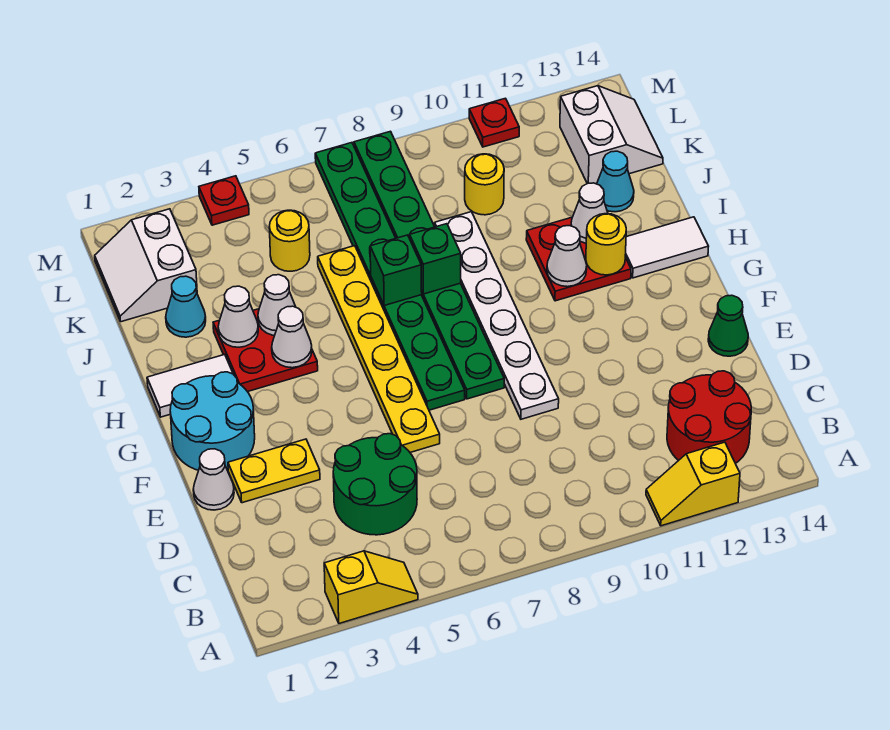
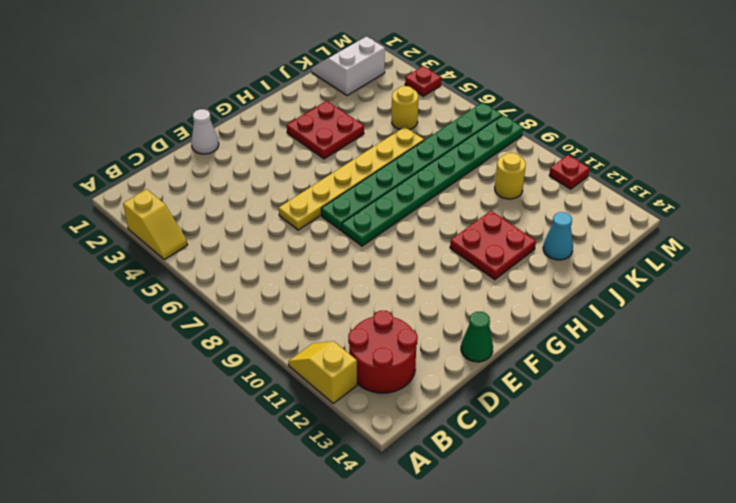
none -> green round brick C4:D5 level 1
none -> yellow plate E2:E3 level 1
none -> white plate E9:J9 level 1
none -> cyan round brick F1:G2 level 1

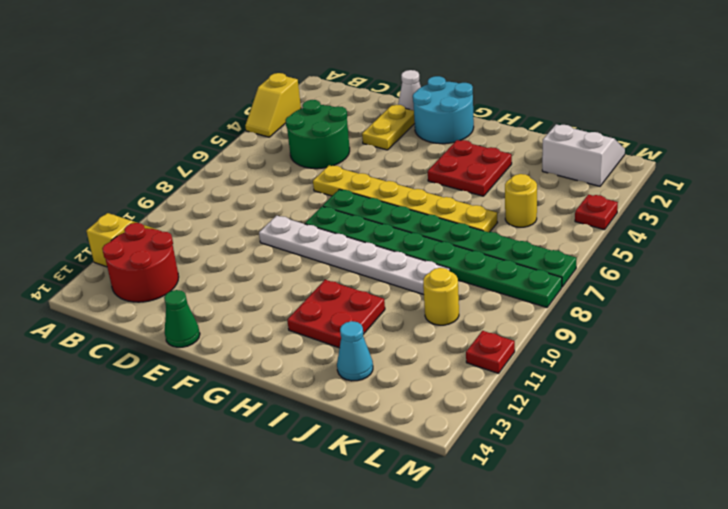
none -> white tile H1:H2 level 1
none -> white tile H13:H14 level 1
none -> cyan cone J2 level 1
none -> white slope K13:L14 level 1 top 13

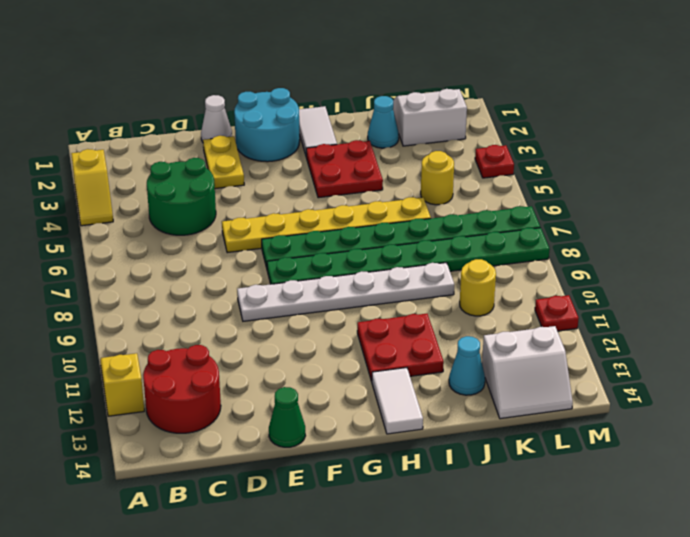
none -> white cone H4 level 2
none -> white cone H11 level 2
none -> yellow round brick H12 level 2
none -> white cone I3 level 2

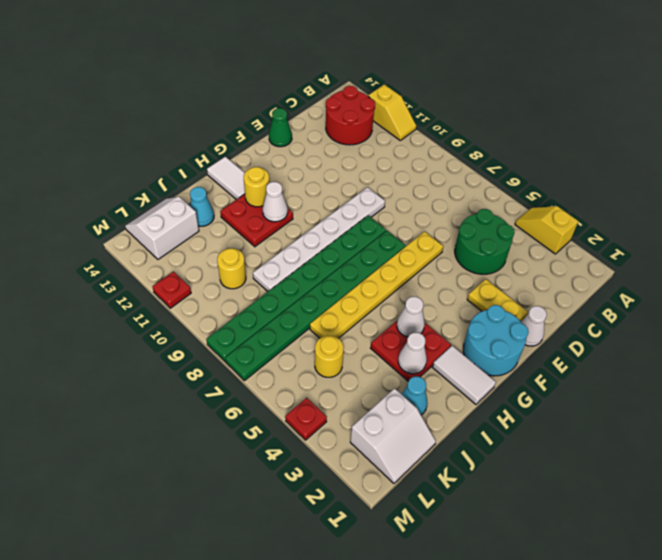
none -> white cone I4 level 2
none -> green brick I7 level 2
none -> green brick I8 level 2
none -> white cone I12 level 2

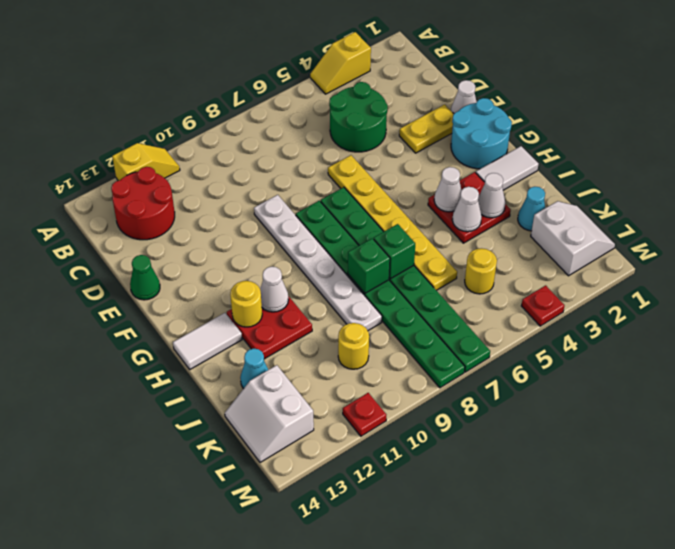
none -> white cone I12 level 2

